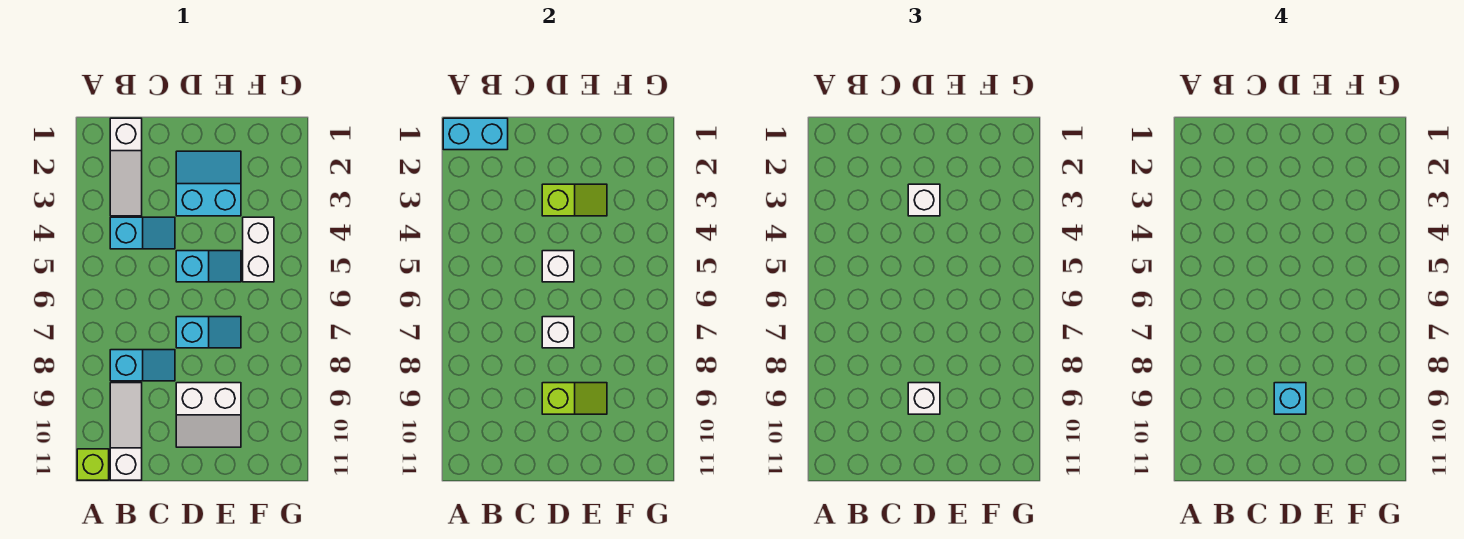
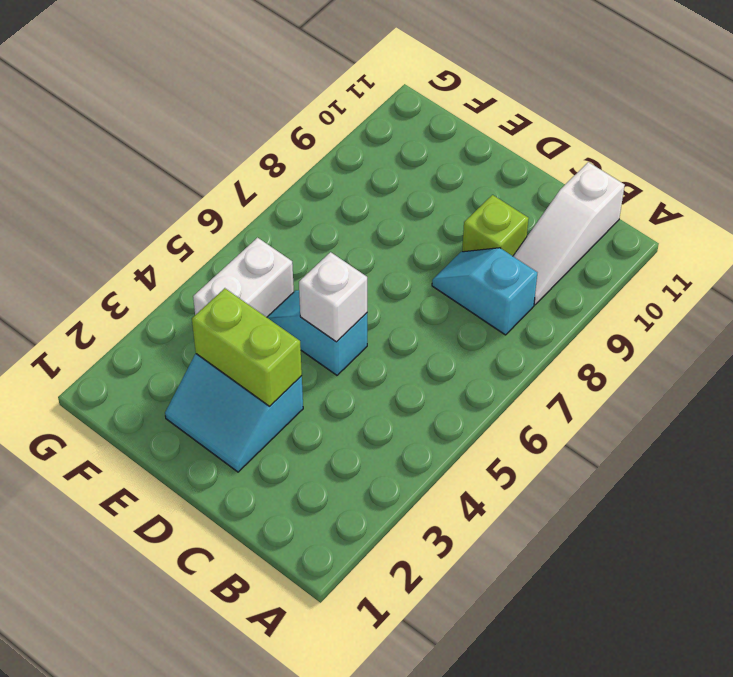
lime brick C9 level 1 -> lime brick A11 level 1
lime brick D3:E3 level 2 -> lime slope D3:E3 level 2 top D
none -> white slope B1:B3 level 1 top 1
none -> cyan slope B4:C4 level 1 top B
none -> cyan slope D7:E7 level 1 top D

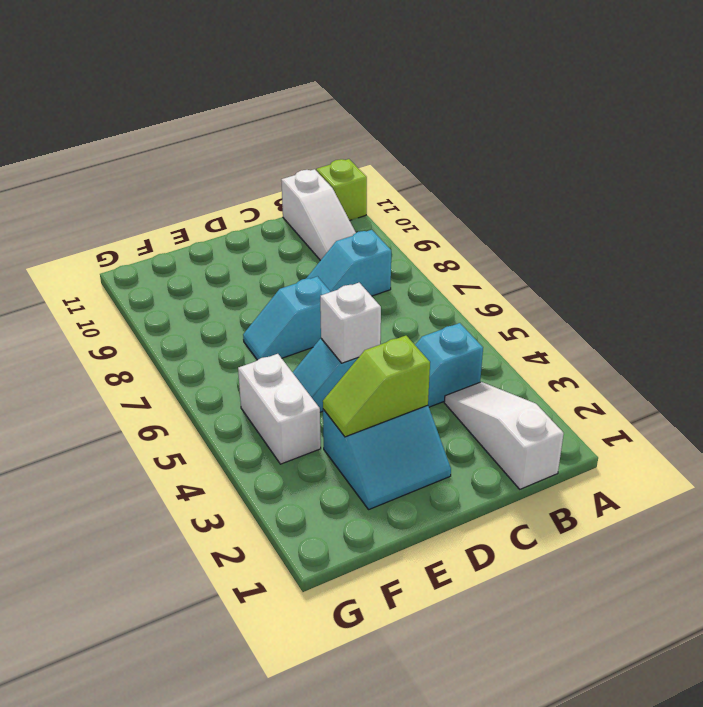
none -> white slope D9:E10 level 1 top 9
none -> cyan brick A1:B1 level 2
none -> white brick D7 level 2

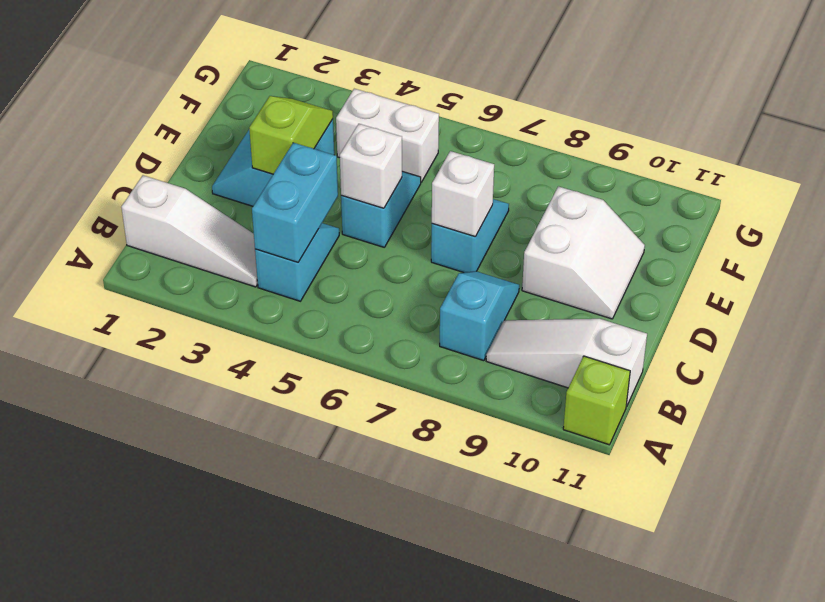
cyan brick B4:C4 level 2 -> cyan brick A1:B1 level 2
none -> lime slope D9:E9 level 2 top D
none -> white brick D3 level 3
none -> white brick D9 level 3

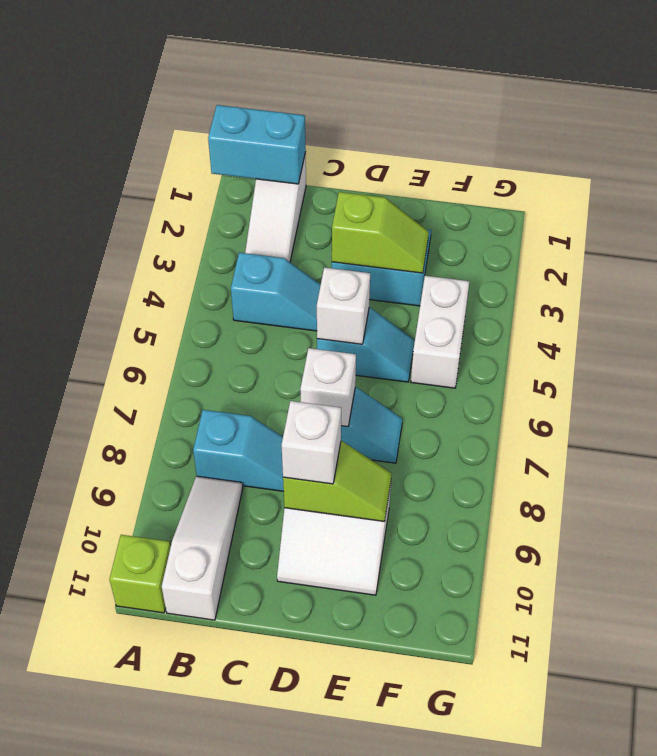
none -> white brick D3 level 3
none -> cyan brick D9 level 4

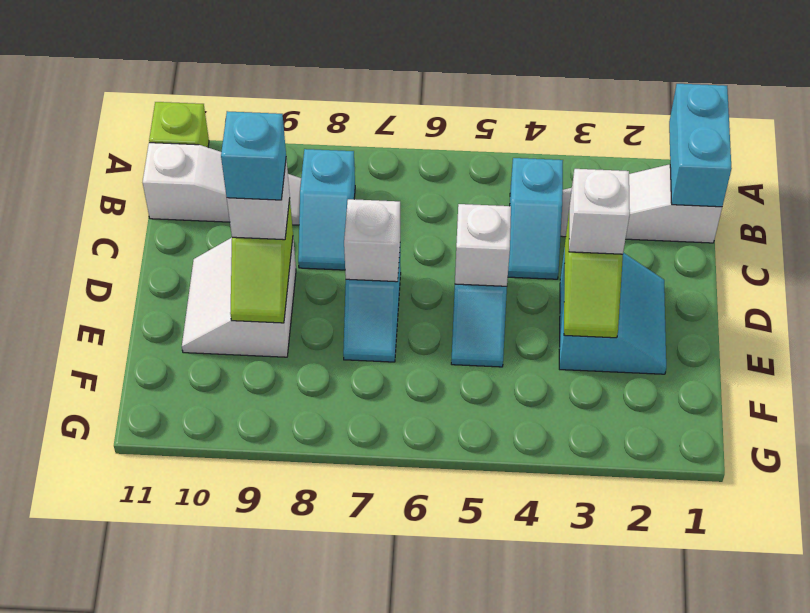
none -> white brick F4:F5 level 1

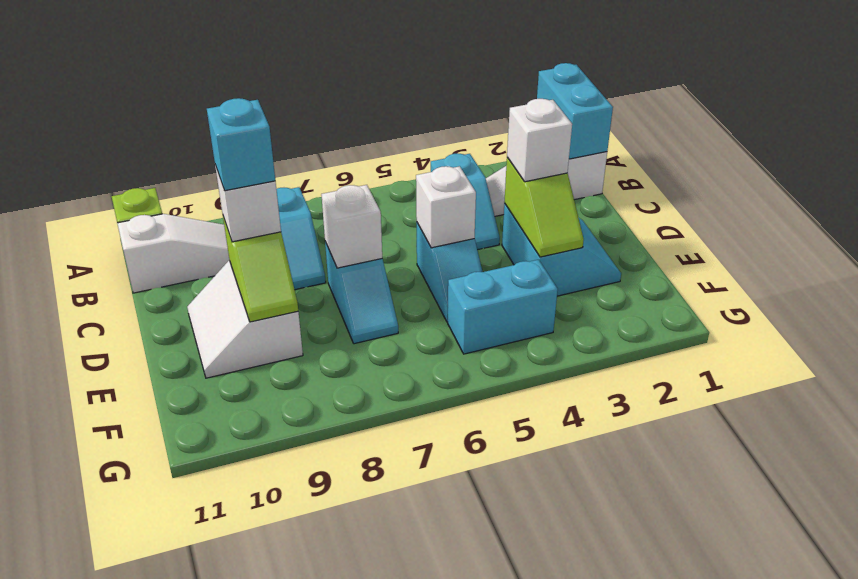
cyan brick F4:F5 level 1 -> white brick F4:F5 level 1

